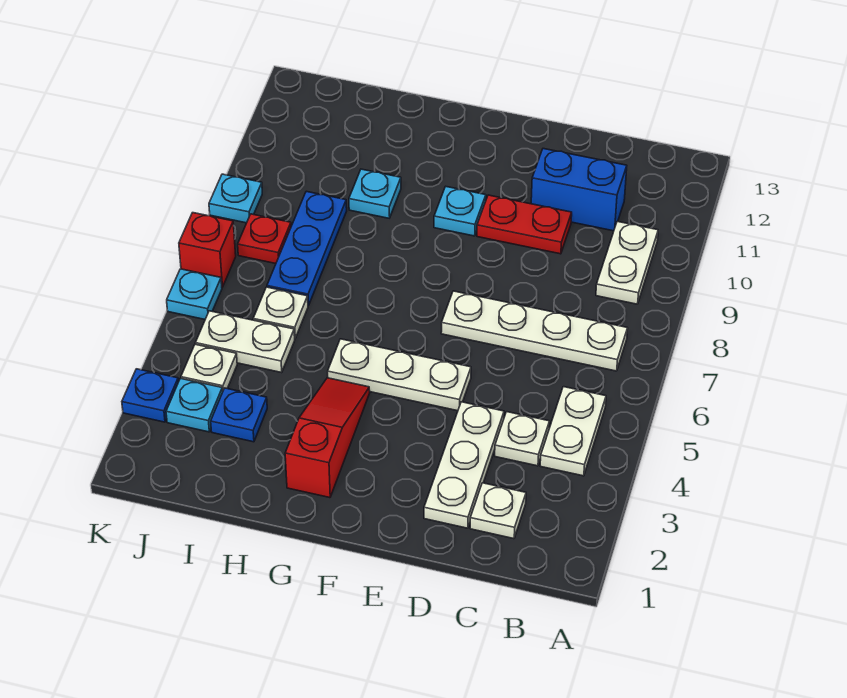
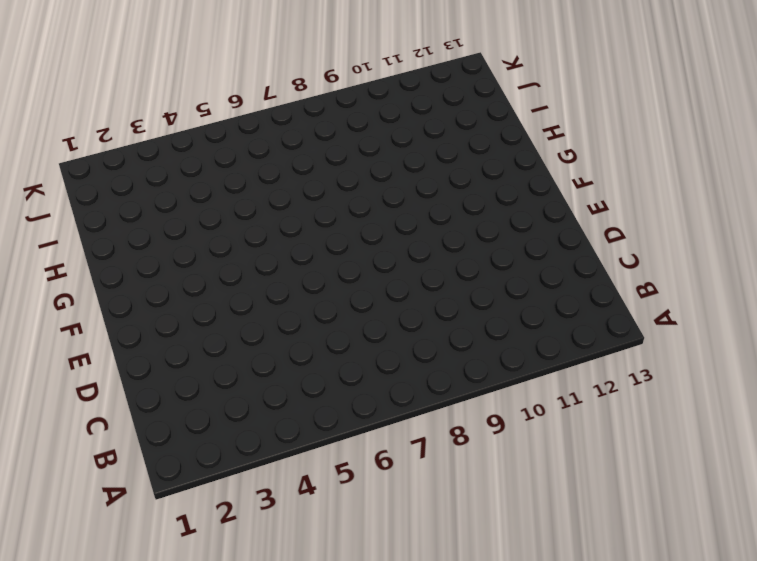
none -> white plate B4:B5 level 1
none -> white plate B7:E7 level 1
none -> white plate B9:B10 level 1

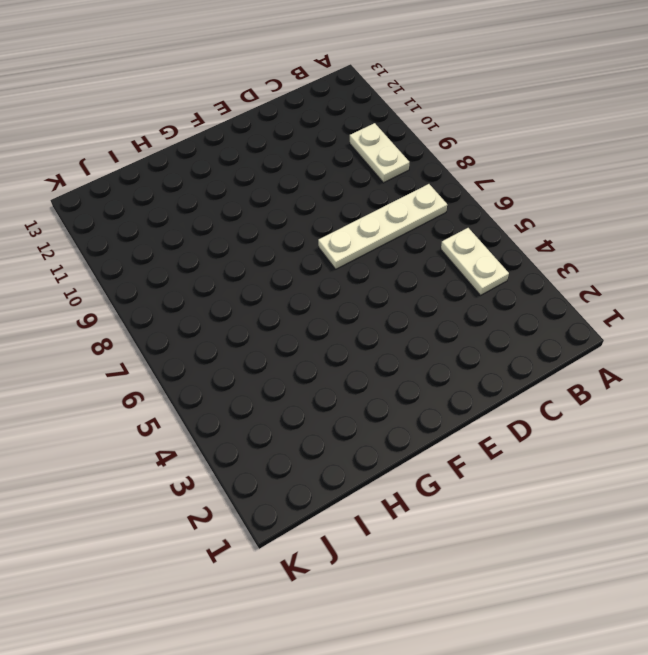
none -> white plate C2 level 1
none -> white plate C4 level 1
none -> blue brick C11:D11 level 1

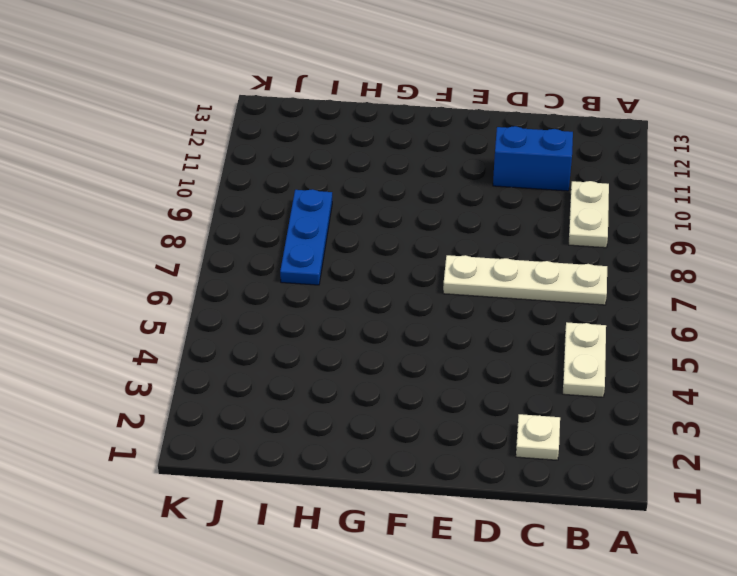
none -> white plate C4 level 1
none -> white plate D2:D4 level 1
none -> red plate D10:E10 level 1

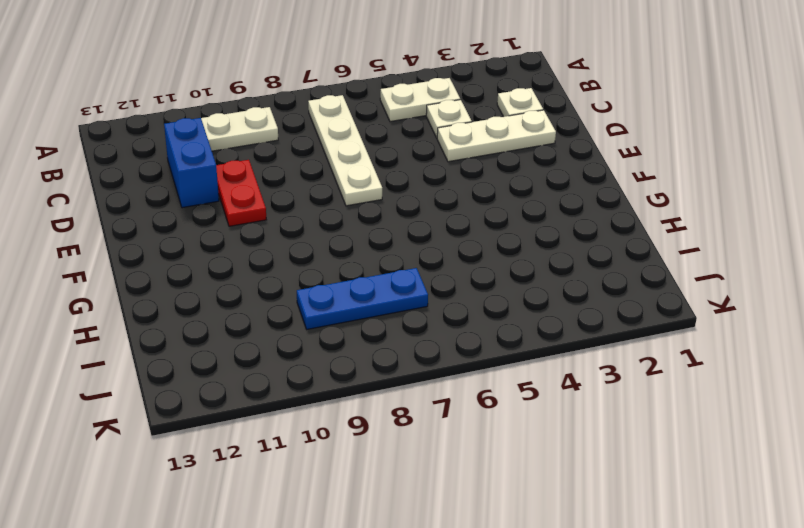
none -> white plate E5:G5 level 1
none -> cyan plate F10 level 1
none -> red slope G2:G4 level 1 top 2

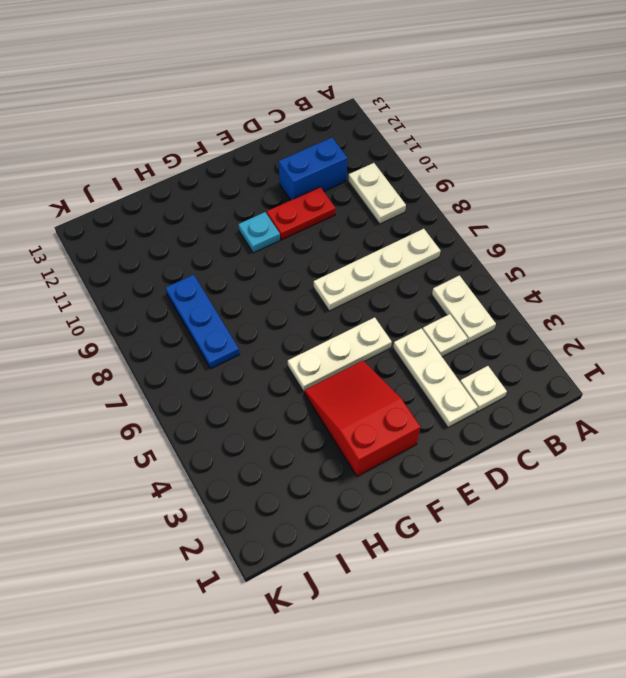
red slope F2:G4 level 1 top 2 -> red slope G2:G4 level 1 top 2
none -> cyan plate H10 level 1
none -> blue plate I3 level 1
none -> white plate I5:J5 level 1

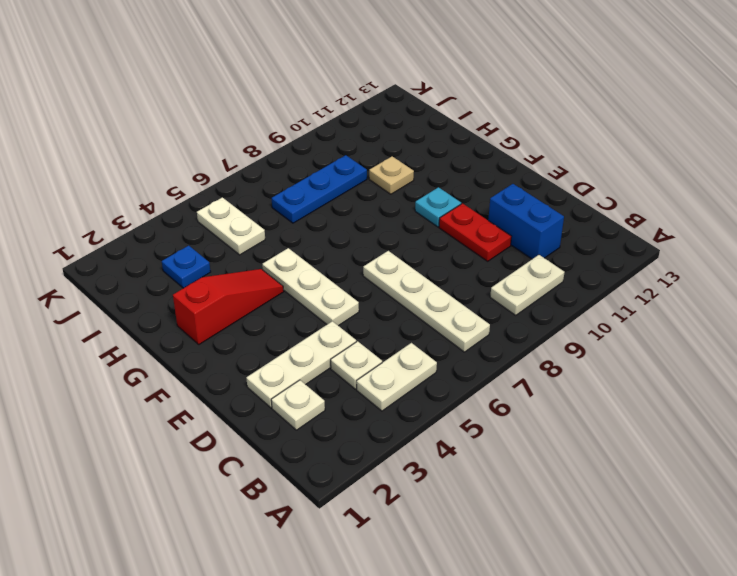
tan plate H10 level 1 -> cyan plate H10 level 1
none -> white plate I6 level 1
none -> cyan plate J3 level 1
none -> white plate J4 level 1

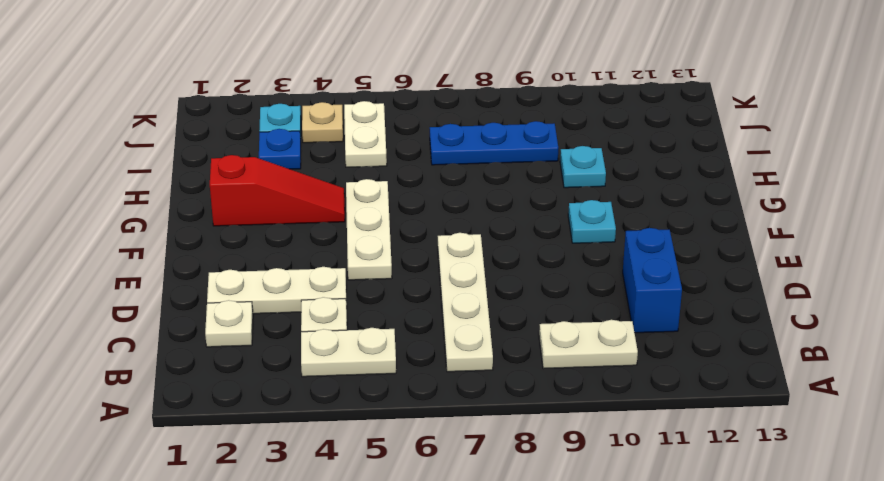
tan plate J4 level 1 -> white plate J4 level 1
none -> red plate D10:E10 level 1
none -> white plate I6 level 1
none -> red plate J8 level 1

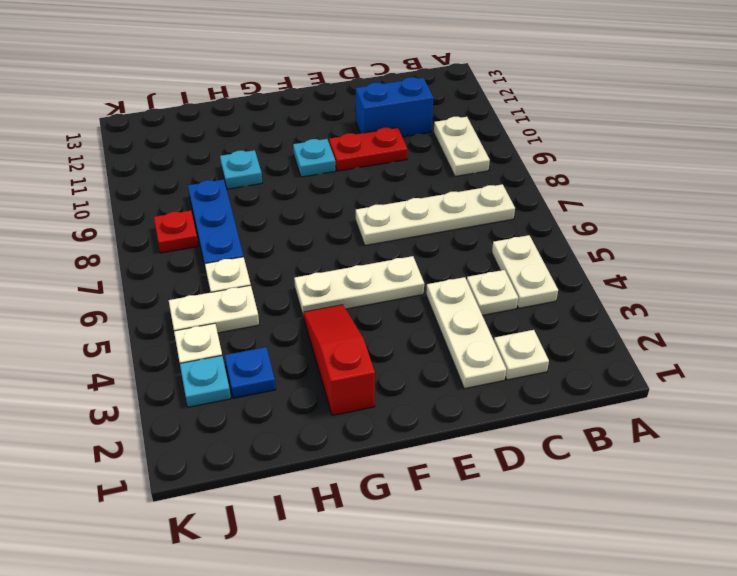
none -> blue plate K3 level 1
none -> cyan plate K6 level 1
none -> red brick K7 level 1

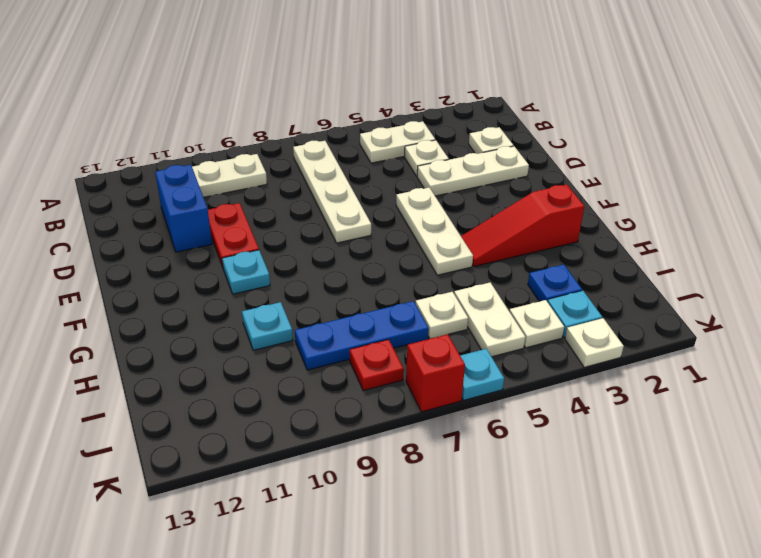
white plate K3 level 1 -> blue plate K3 level 1
none -> cyan plate K9 level 1

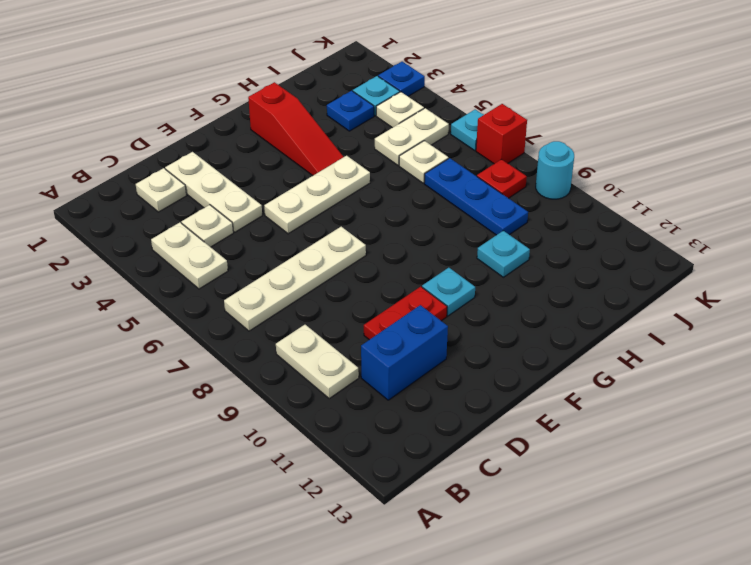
cyan round brick K9 level 1 -> cyan plate K9 level 1

